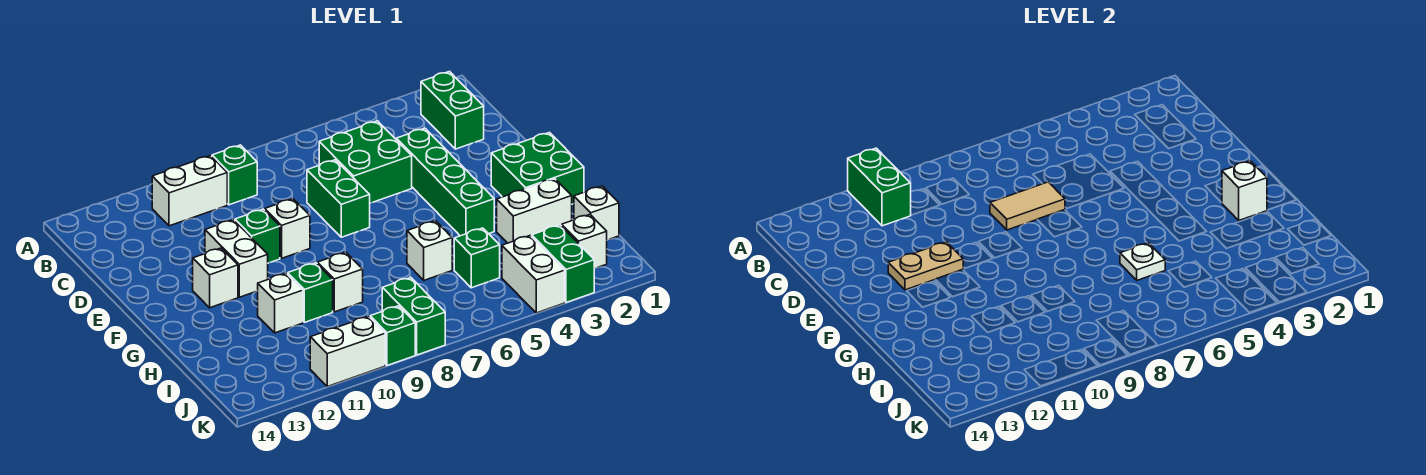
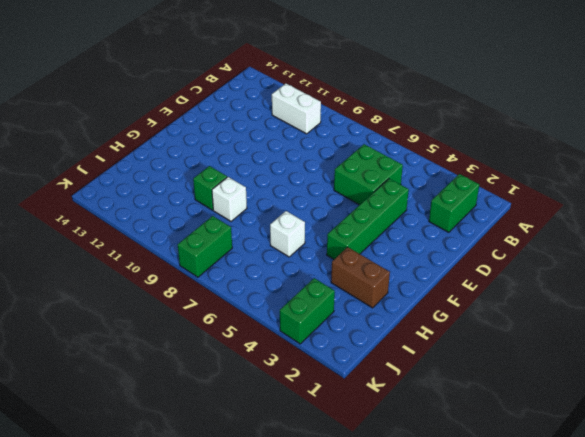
brown brick H2:H3 level 1 -> white brick H2:H3 level 1
none -> green brick B9 level 1
none -> green brick D7:E7 level 1
none -> white brick E9 level 1

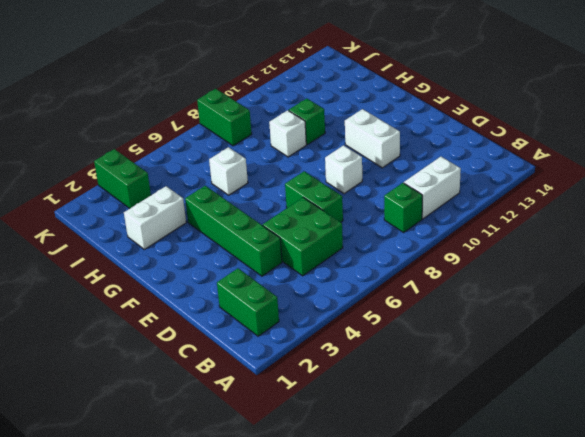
none -> green brick E10 level 1
none -> green brick F1:G2 level 1
none -> white brick F12 level 1

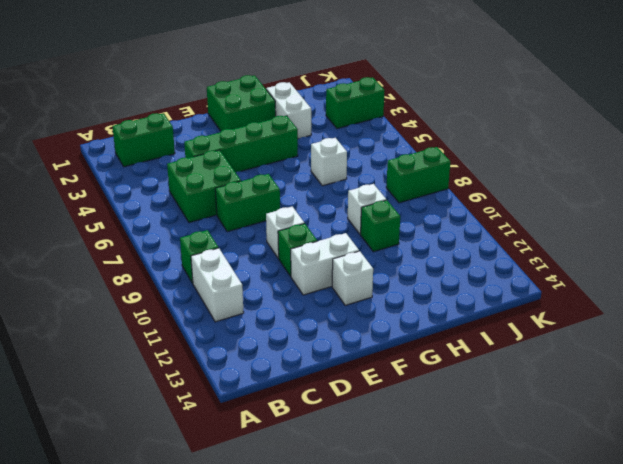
none -> white brick H11 level 1
none -> white brick I1 level 1
none -> green brick I5 level 1

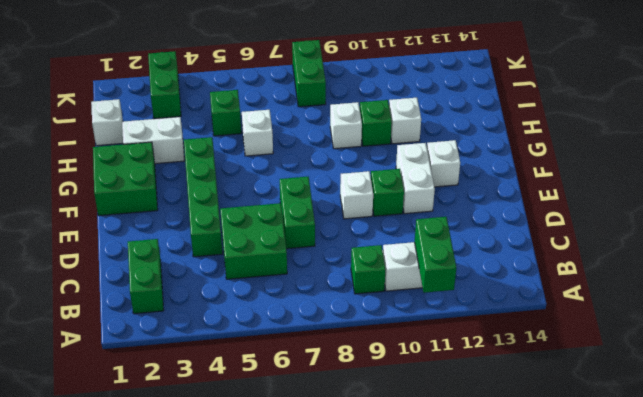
none -> white brick J2 level 1
none -> white brick J4:K4 level 1
none -> green brick K9 level 1

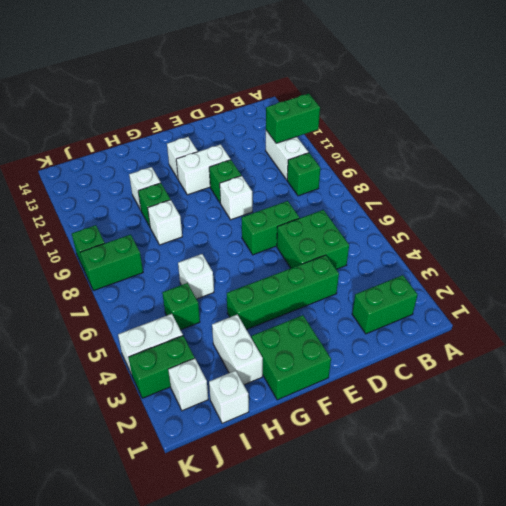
none -> white brick K10:K11 level 1
none -> tan tile D7:D8 level 2
none -> tan plate E11:E12 level 2

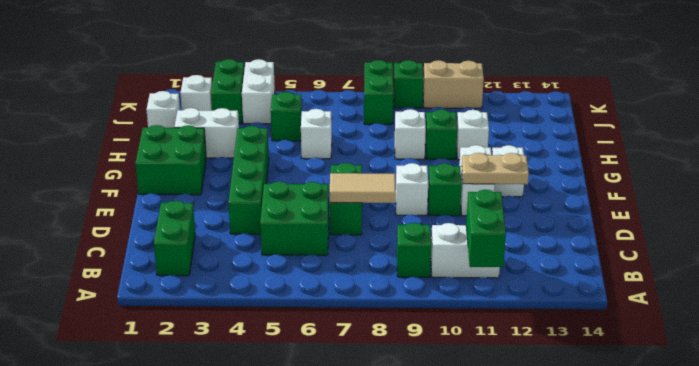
tan brick K10:K11 level 1 -> white brick K10:K11 level 1
none -> white brick G2 level 2
none -> white plate H6 level 2

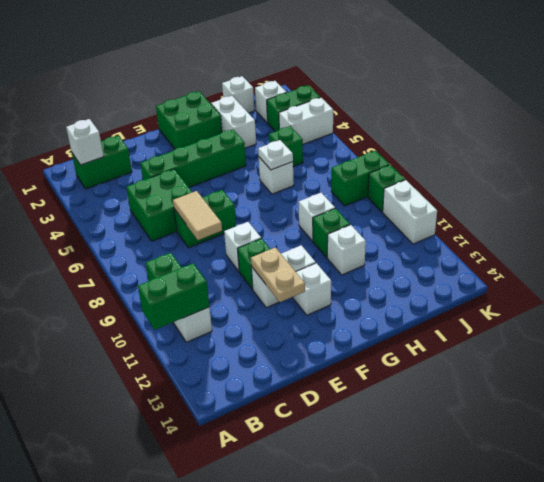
white brick B2 level 2 -> white brick G2 level 2

